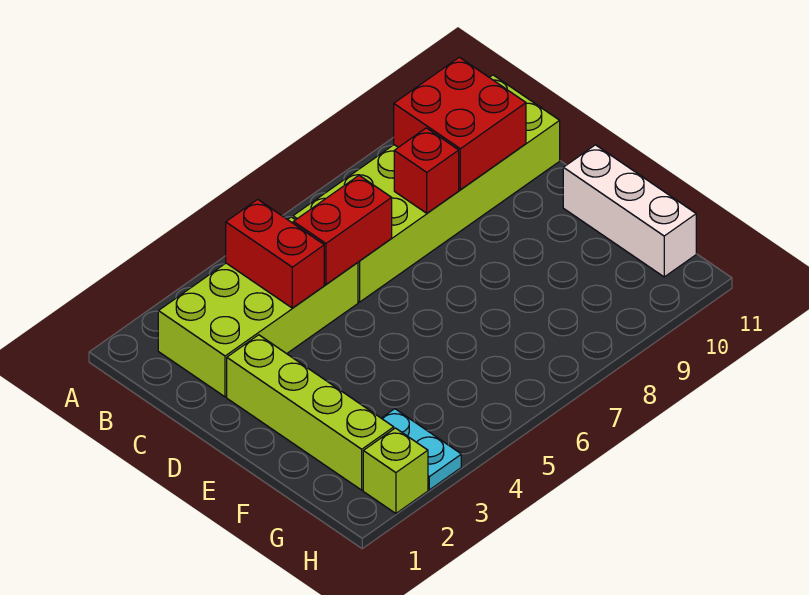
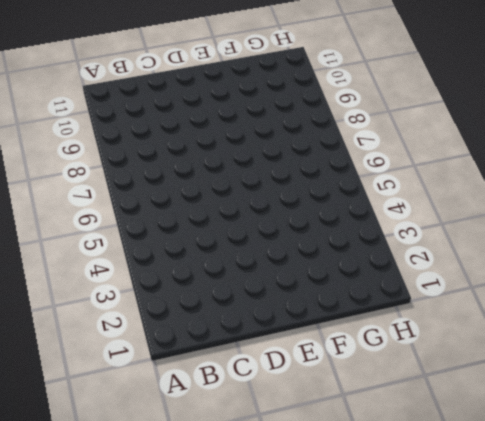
none -> lime brick B2:C5 level 1
none -> lime brick B6:C11 level 1

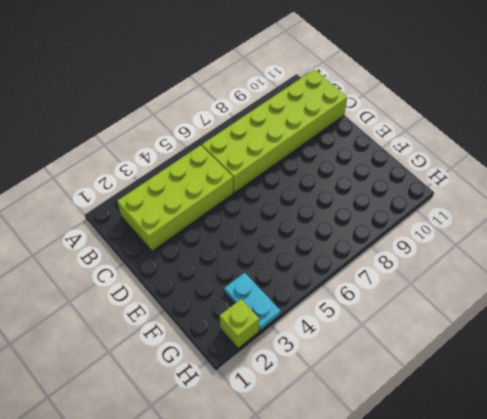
none -> lime brick D2:G2 level 1
none -> white brick E11:G11 level 1

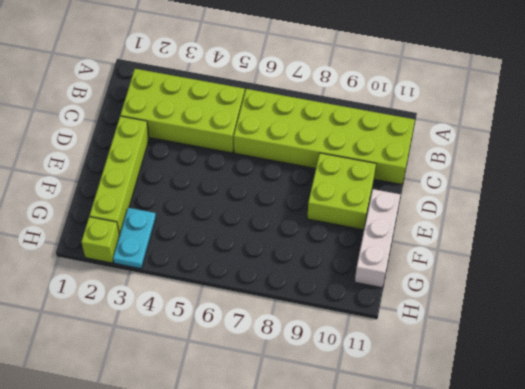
lime brick D9:E10 level 1 -> none
none -> red brick B4:C4 level 2
none -> red brick B9:C10 level 2

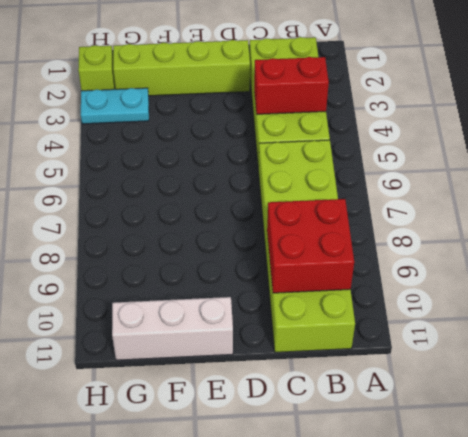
none -> red brick C5:C6 level 2
none -> red brick C8 level 2

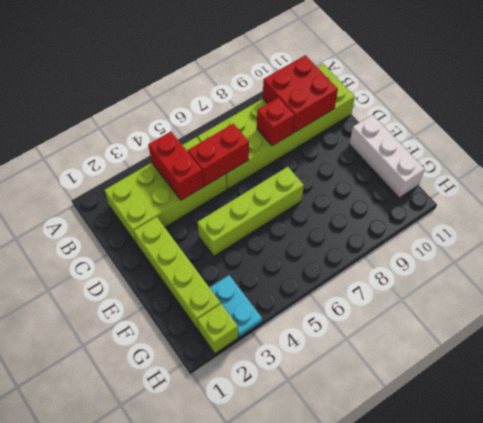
lime brick E4:E7 level 1 -> none

